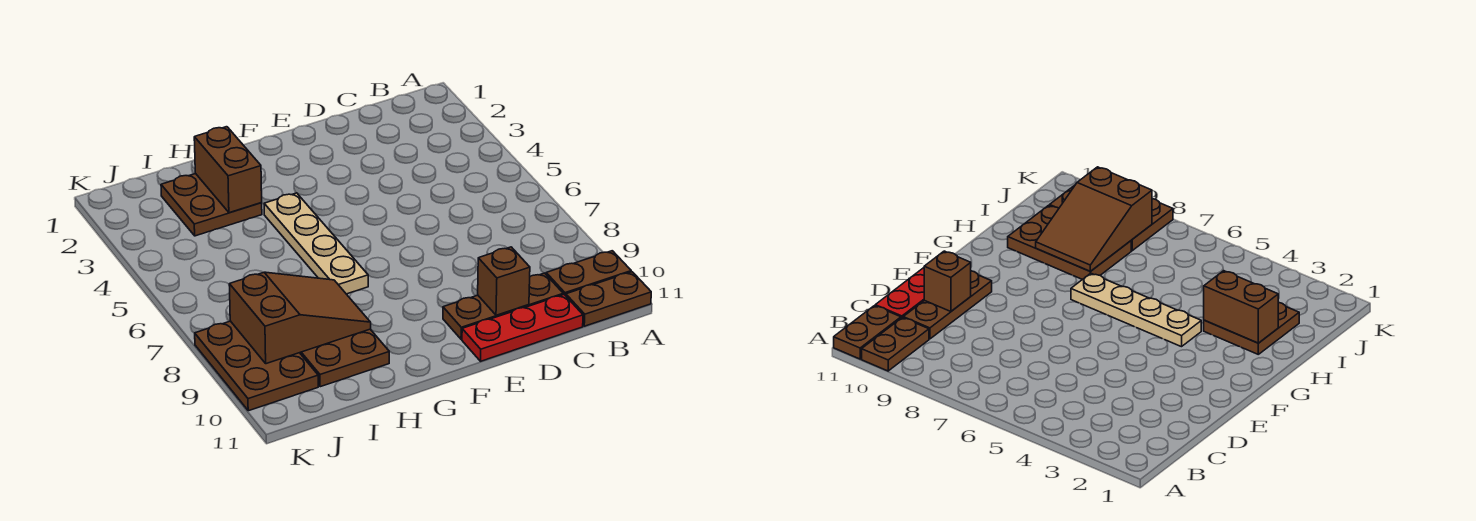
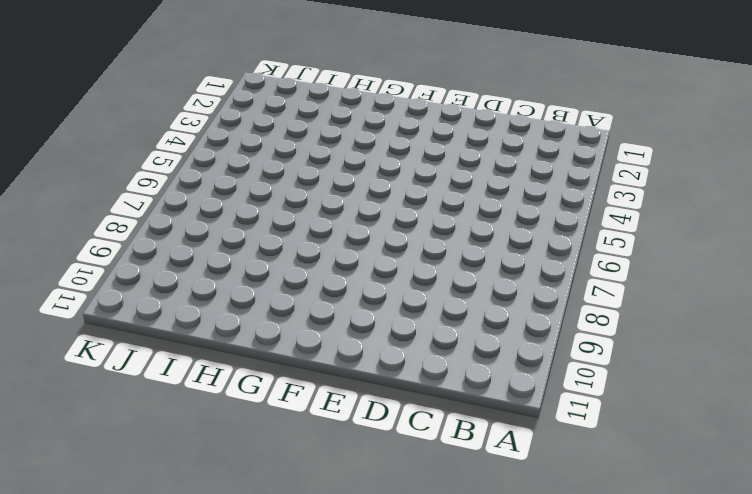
none -> brown plate A10:B10 level 1
none -> brown plate A11:B11 level 1

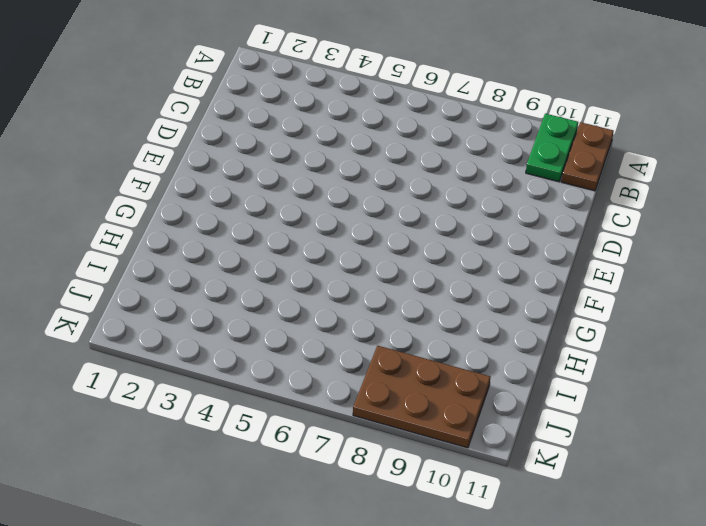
green plate A10:B10 level 1 -> brown plate A10:B10 level 1
none -> brown plate C10:E10 level 1
none -> red plate C11:E11 level 1

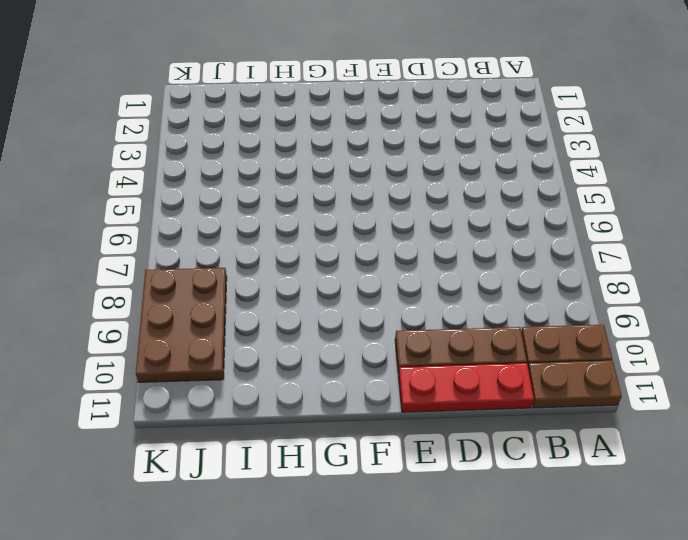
none -> tan plate G4:G7 level 1
none -> brown plate H2:I3 level 1

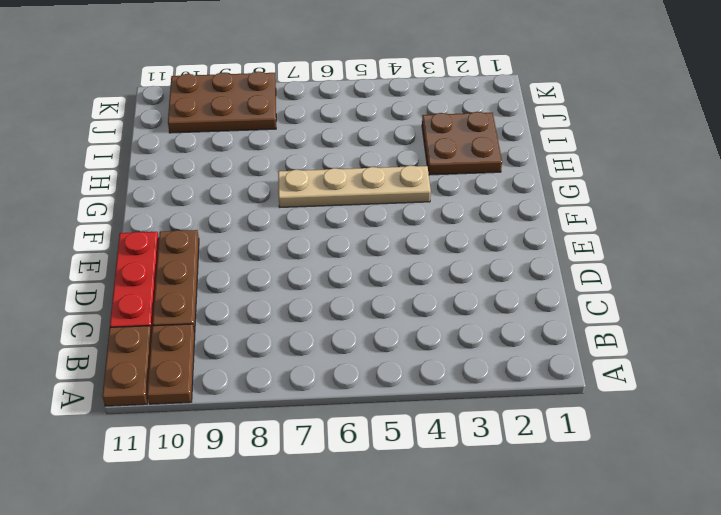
none -> brown plate H8:I10 level 1
none -> brown brick D10 level 2

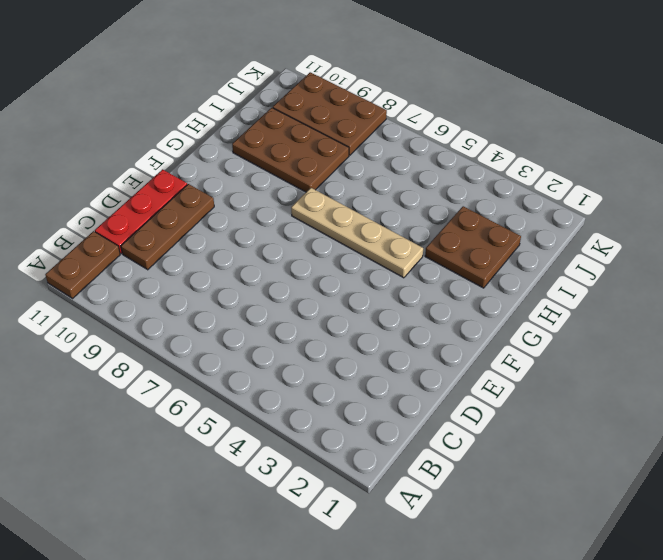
none -> brown plate A10:B10 level 1
none -> brown brick D10 level 2

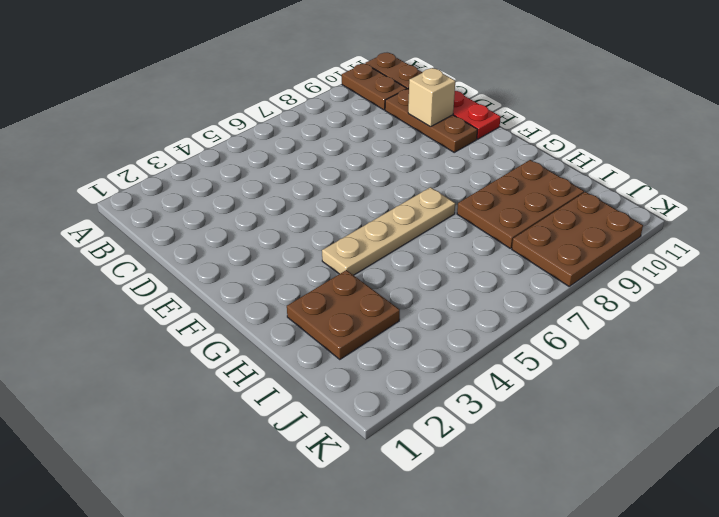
tan brick D10 level 2 -> brown brick D10 level 2
none -> brown brick H2:H3 level 2
none -> brown slope H8:J9 level 2 top J

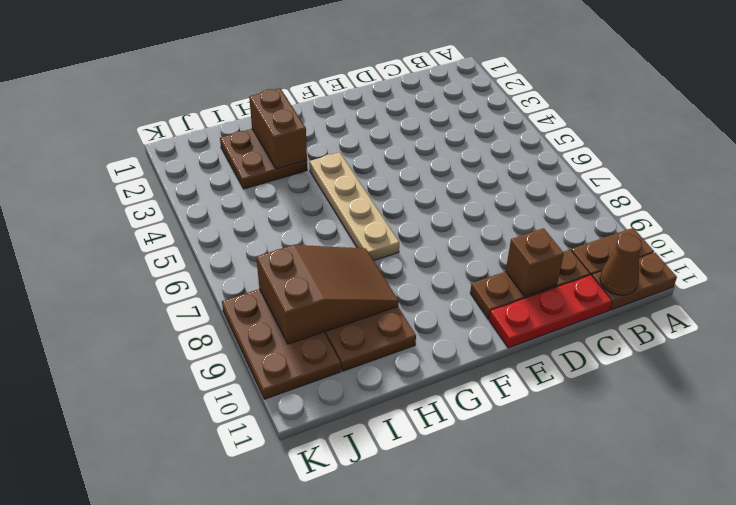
brown cone B11 level 2 -> none

